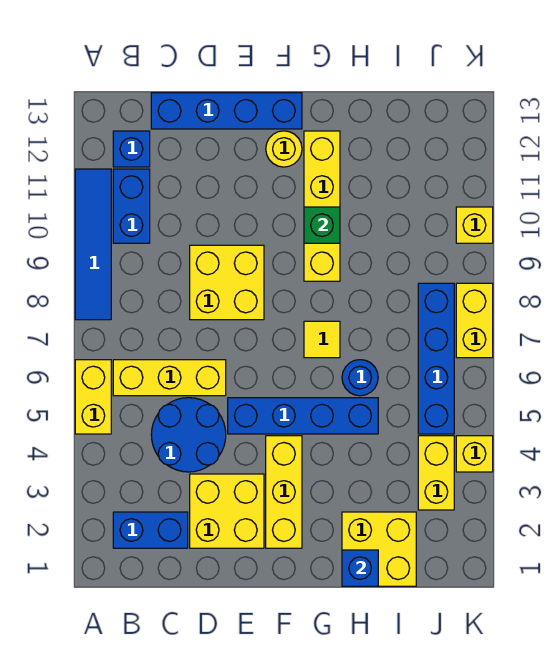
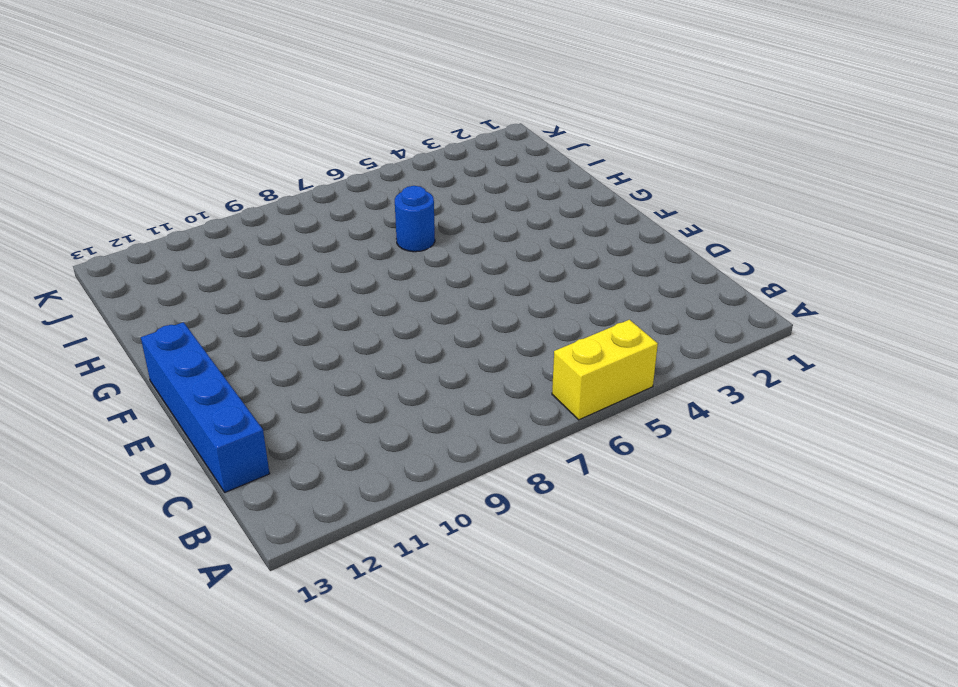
none -> blue tile A8:A11 level 1
none -> blue brick B2:C2 level 1
none -> yellow brick B6:D6 level 1

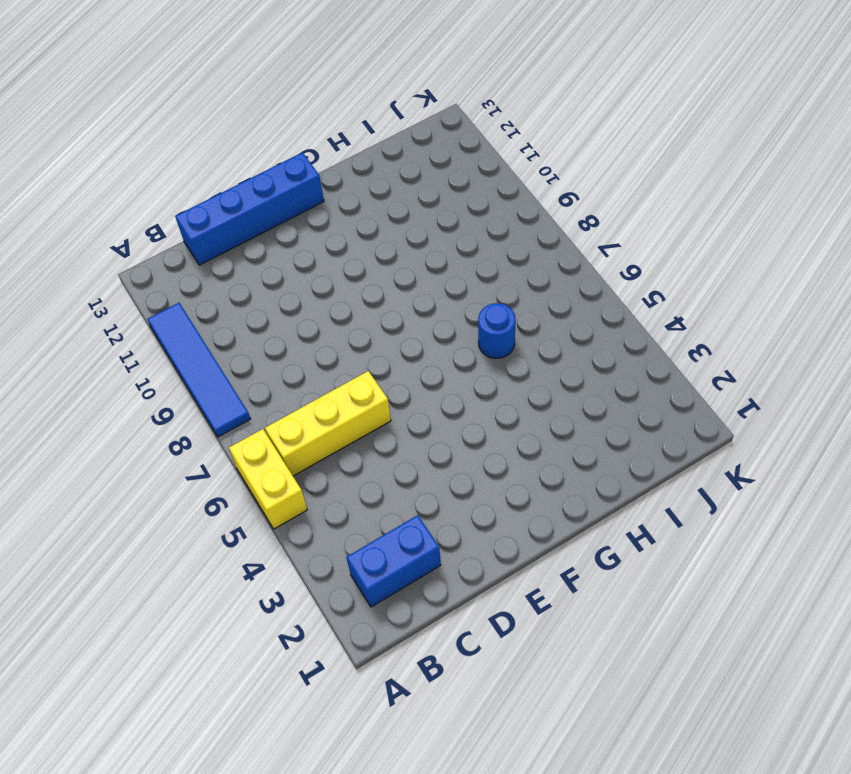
none -> blue brick B10:B11 level 1
none -> blue brick B12 level 1
none -> blue round brick C4:D5 level 1

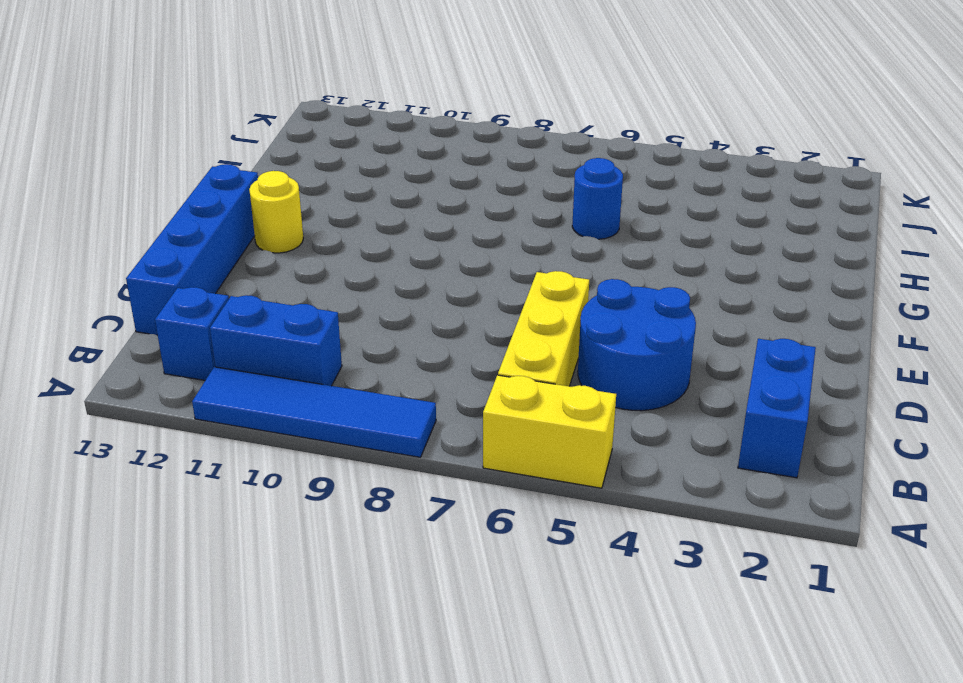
none -> yellow brick D2:E3 level 1
none -> yellow brick D8:E9 level 1
none -> blue brick E5:H5 level 1

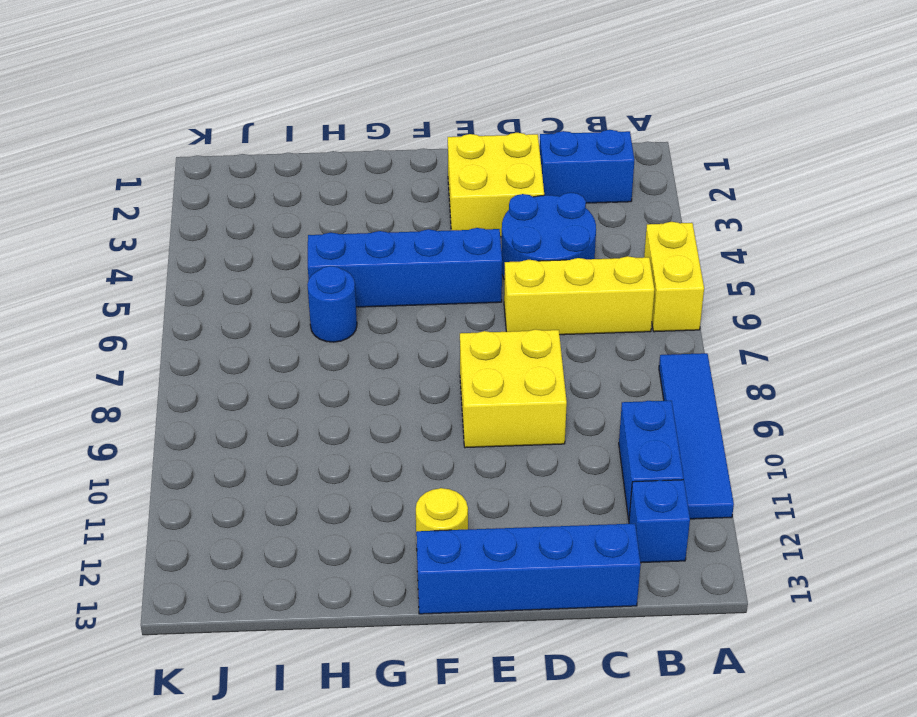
none -> yellow brick F2:F4 level 1
none -> yellow tile G7 level 1
none -> yellow brick G9:G12 level 1

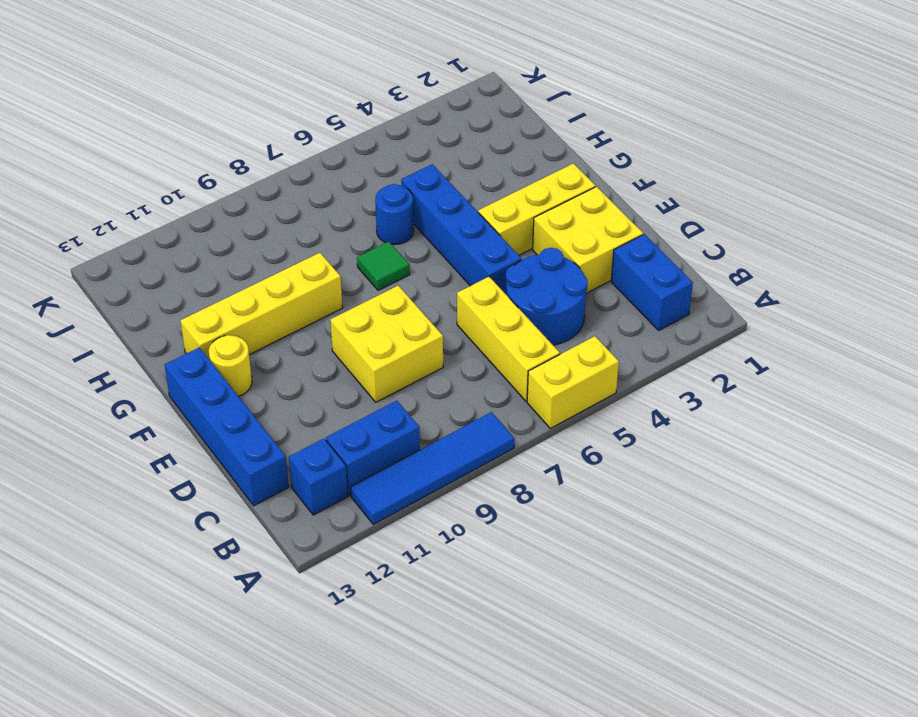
green tile G7 level 1 -> yellow tile G7 level 1
none -> yellow brick H1:I2 level 1
none -> yellow brick J3:J4 level 1
none -> blue brick J5:J8 level 1

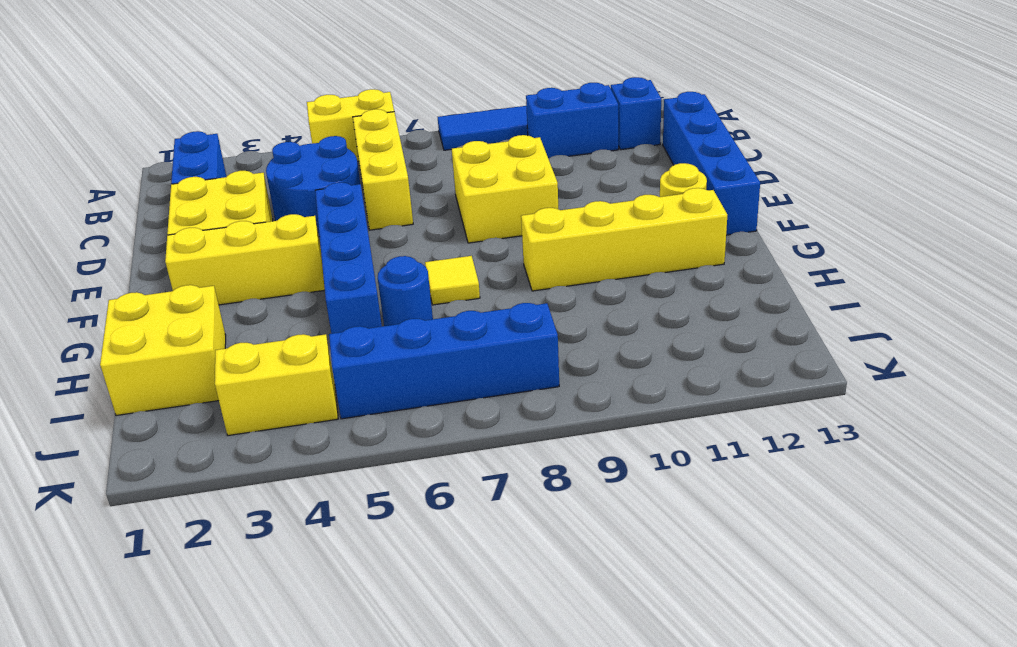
none -> yellow brick K4 level 1
none -> yellow brick K7:K8 level 1
none -> yellow brick K10 level 1

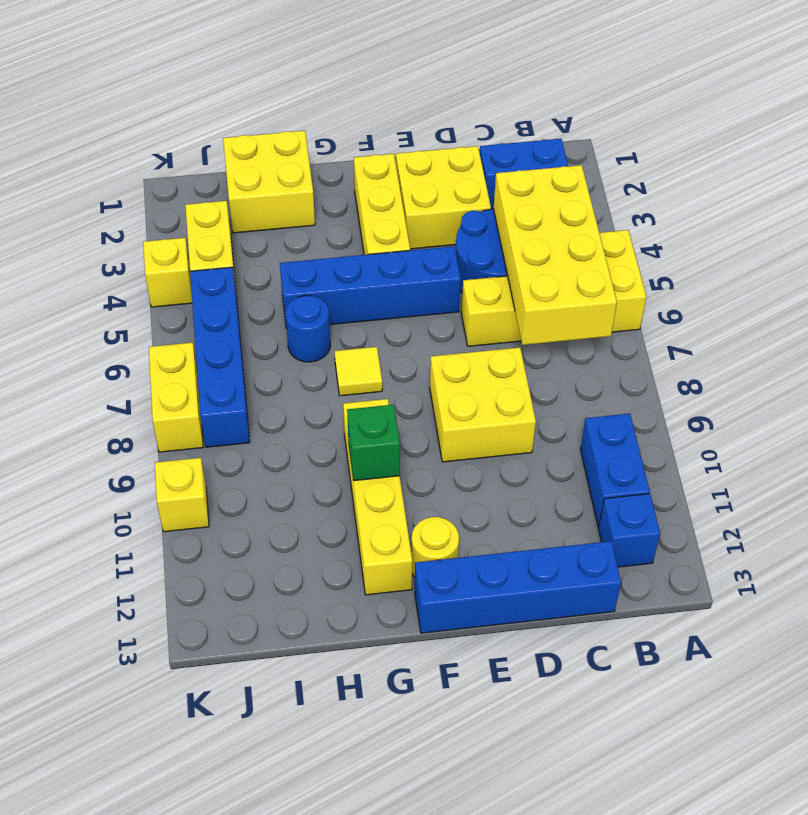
yellow brick B4:C7 level 2 -> none
none -> blue tile A8:A11 level 1
none -> blue brick H1 level 2

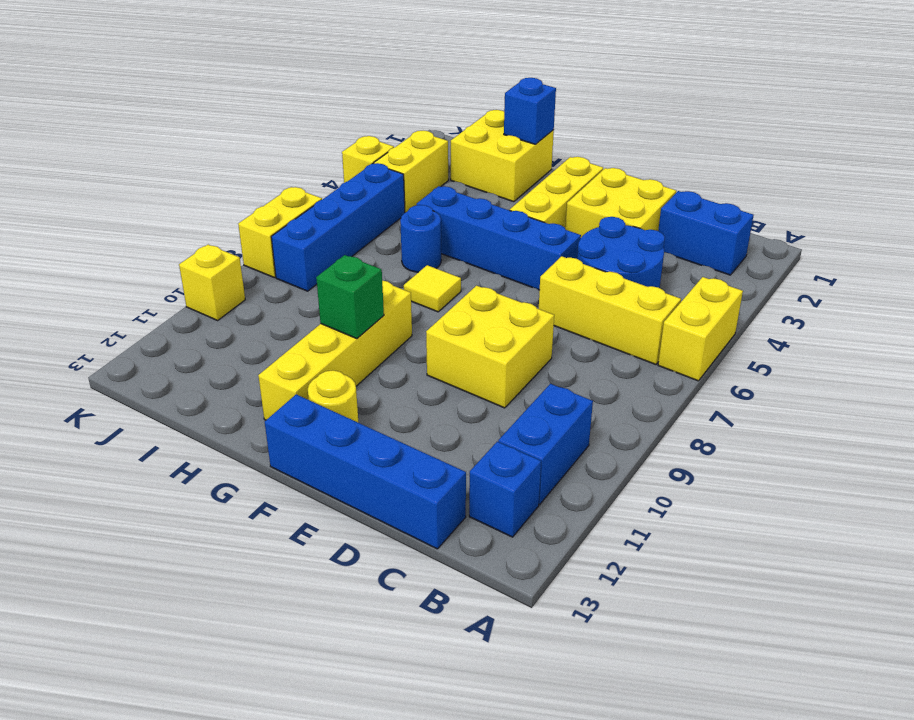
none -> blue tile A8:A11 level 1

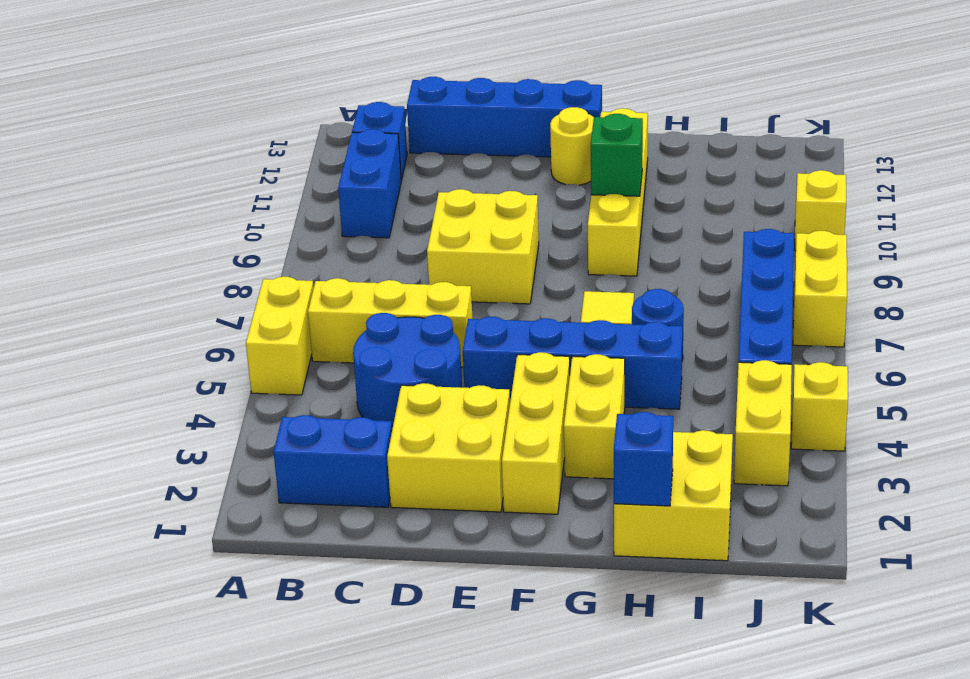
yellow brick G3:G4 level 1 -> none
none -> blue tile A8:A11 level 1

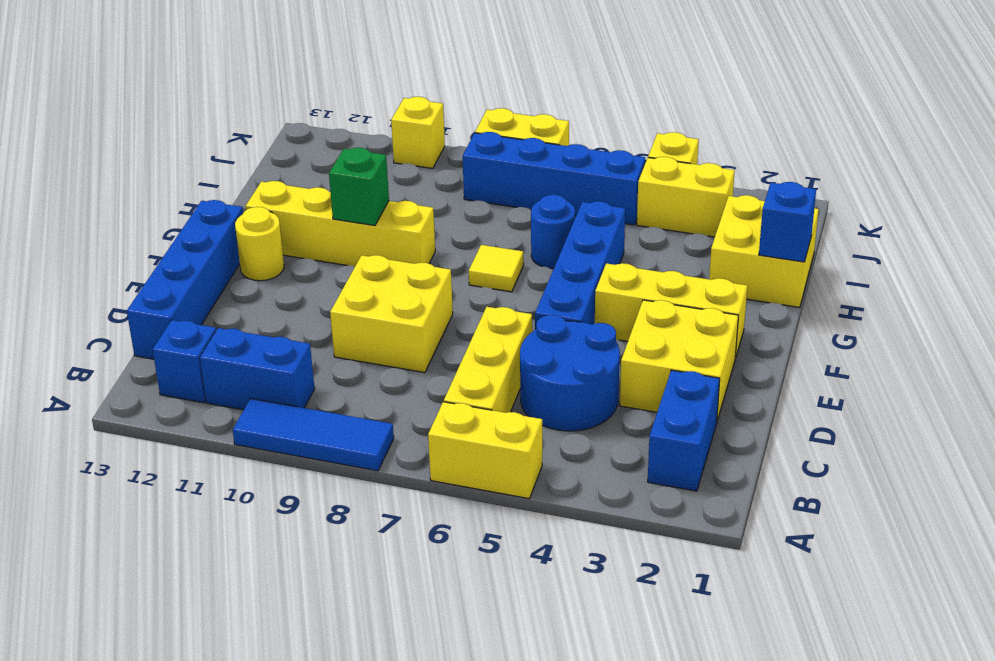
blue tile A8:A10 level 1 -> blue tile A8:A11 level 1

